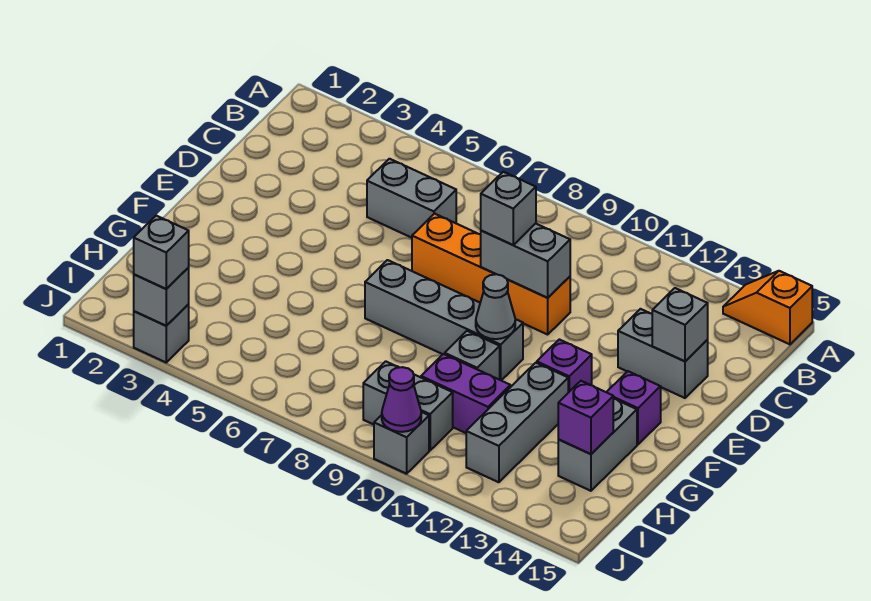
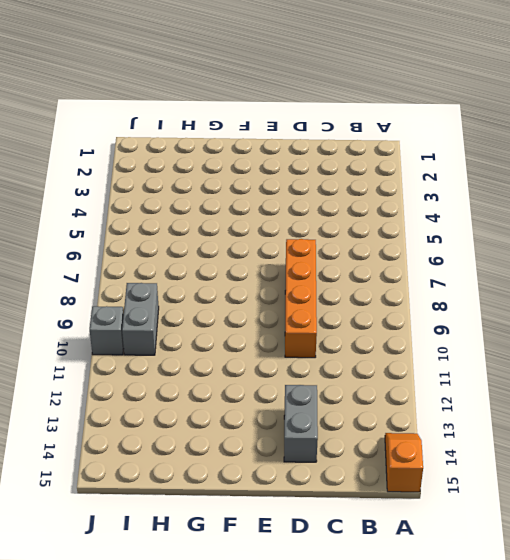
none -> grey brick C5:C6 level 1
none -> grey brick F7:F10 level 1
none -> purple brick F12 level 1

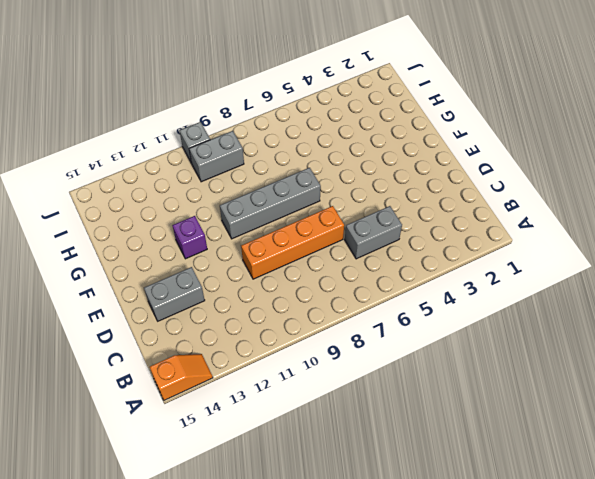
none -> purple brick F14 level 1
none -> grey brick G10 level 1
none -> grey brick G12:I12 level 1

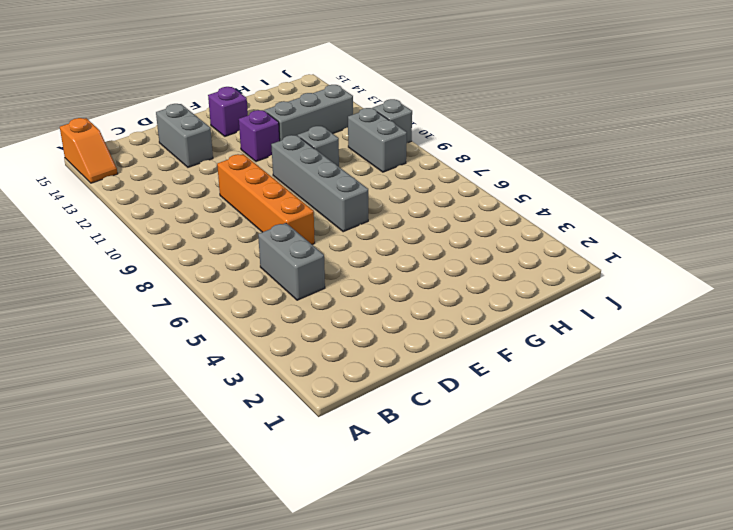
none -> grey brick G14:H14 level 1
none -> purple brick H10:H11 level 1
none -> grey brick J3 level 1

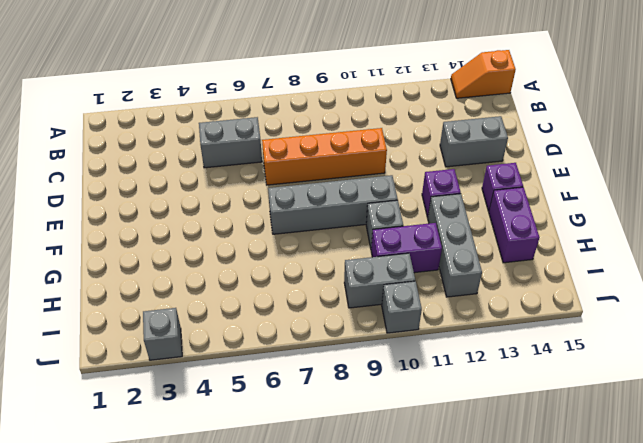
purple brick G14:H14 level 1 -> grey brick G14:H14 level 1
none -> grey brick D9:D10 level 2
none -> grey brick D14 level 2
none -> grey cone F10 level 2

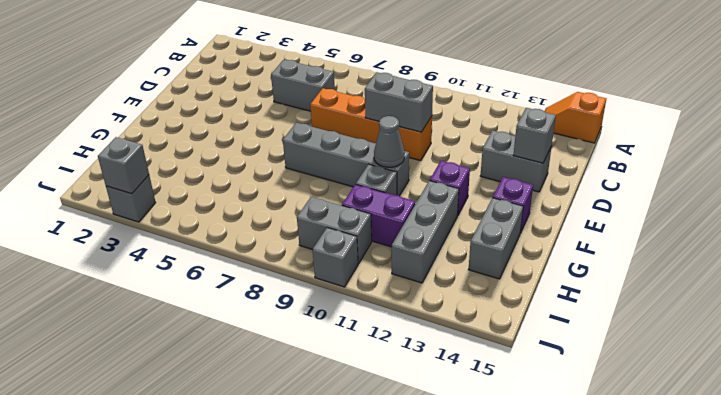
none -> purple brick H14 level 2
none -> purple cone J10 level 2
none -> grey brick D9 level 3

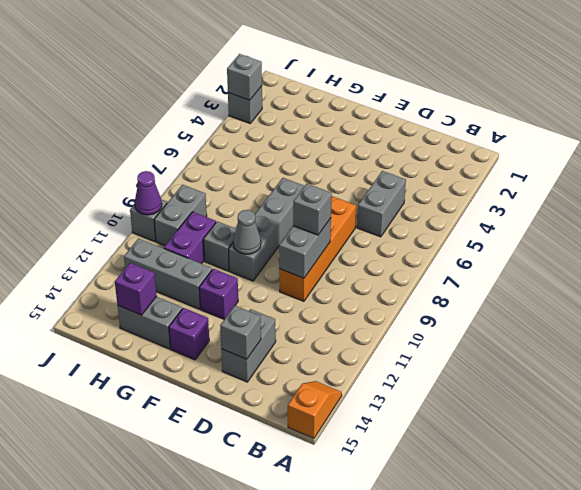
none -> grey brick J3 level 3

